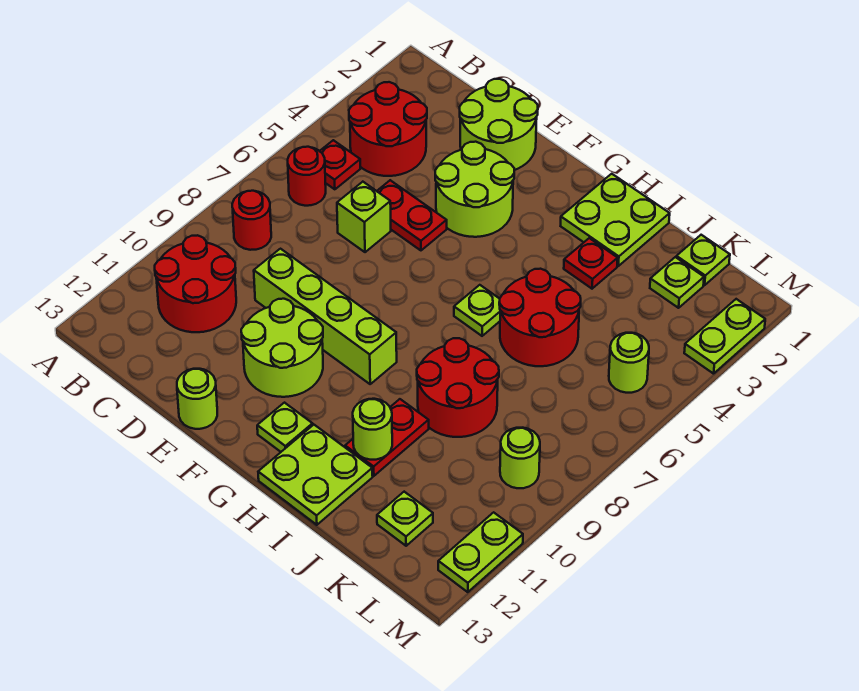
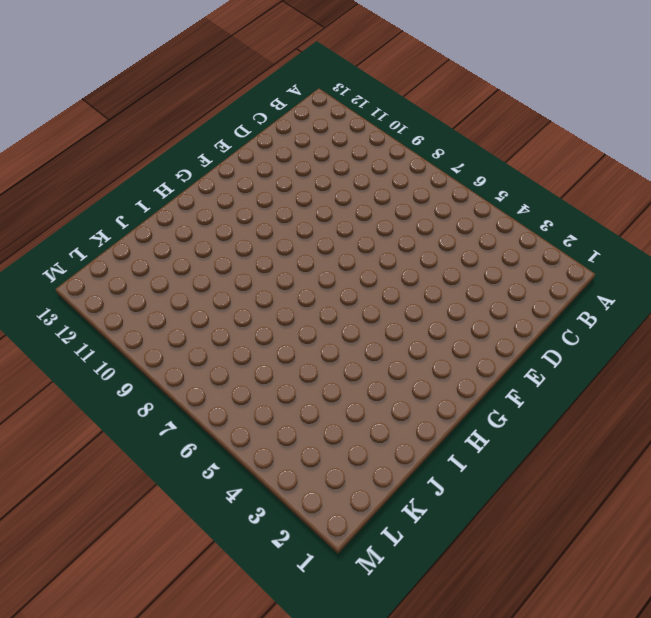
none -> red round brick B3:C4 level 1
none -> red plate B5 level 1
none -> red round brick B6 level 1

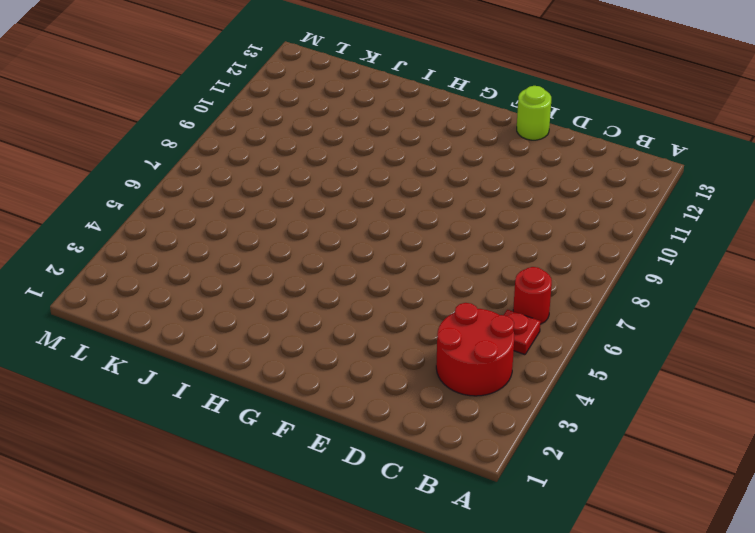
none -> red round brick B8 level 1
none -> red round brick B10:C11 level 1
none -> lime round brick D1:E2 level 1

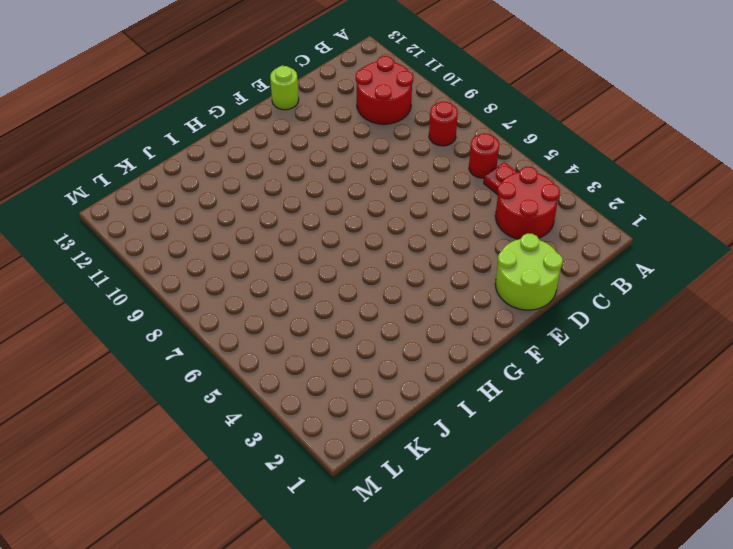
none -> red plate D5:E5 level 1
none -> lime brick D6 level 1
none -> lime brick D9:G9 level 1

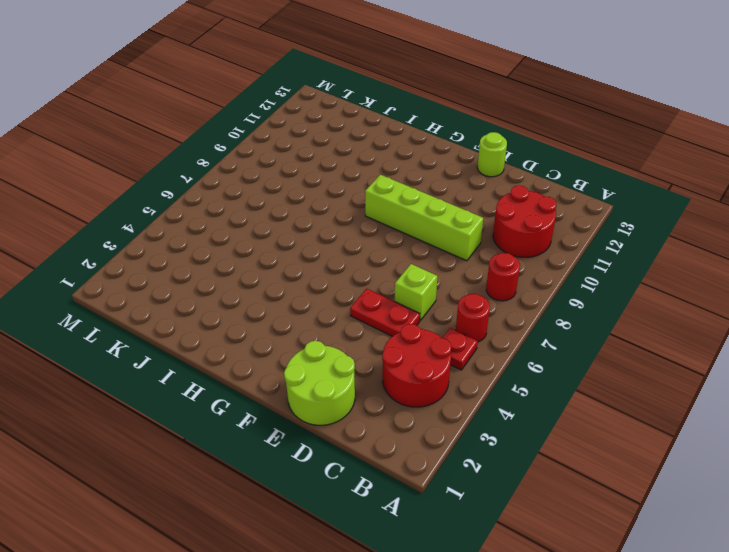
none -> lime round brick E3:F4 level 1
none -> lime round brick E10:F11 level 1
none -> lime plate G12 level 1

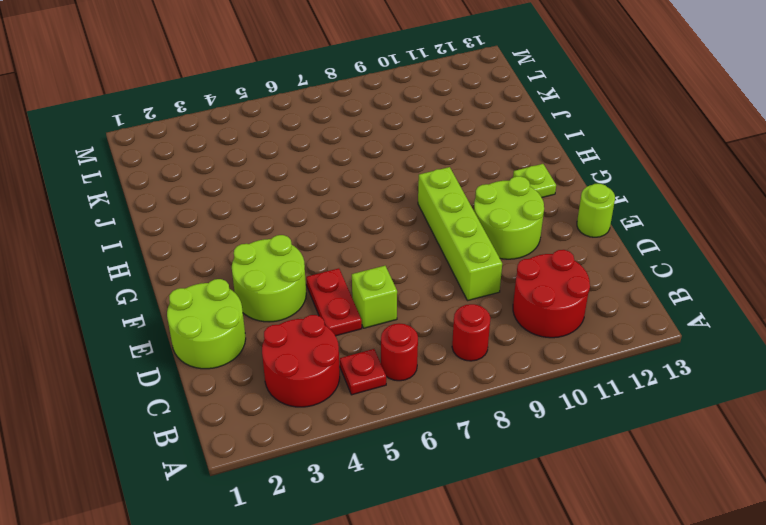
none -> lime plate H1:I2 level 1
none -> lime plate H6 level 1
none -> lime plate H12:I13 level 1

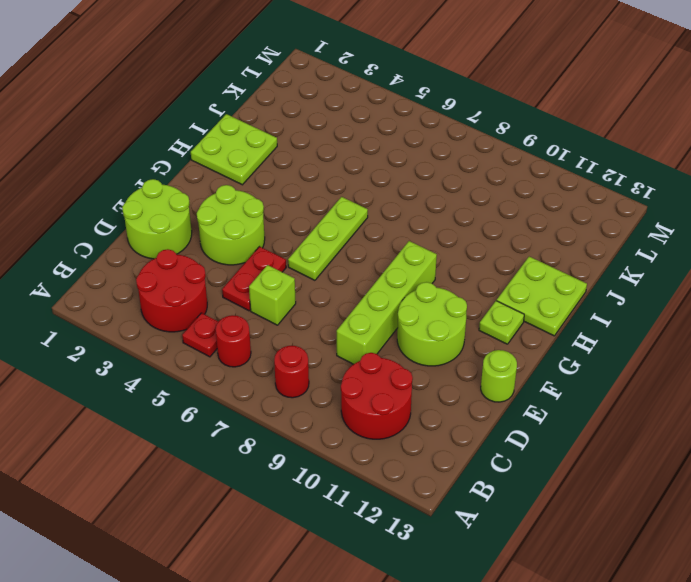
lime plate F6:H6 level 1 -> lime plate H6 level 1
none -> red plate I3 level 1
none -> red round brick I5:J6 level 1
none -> red round brick I8:J9 level 1

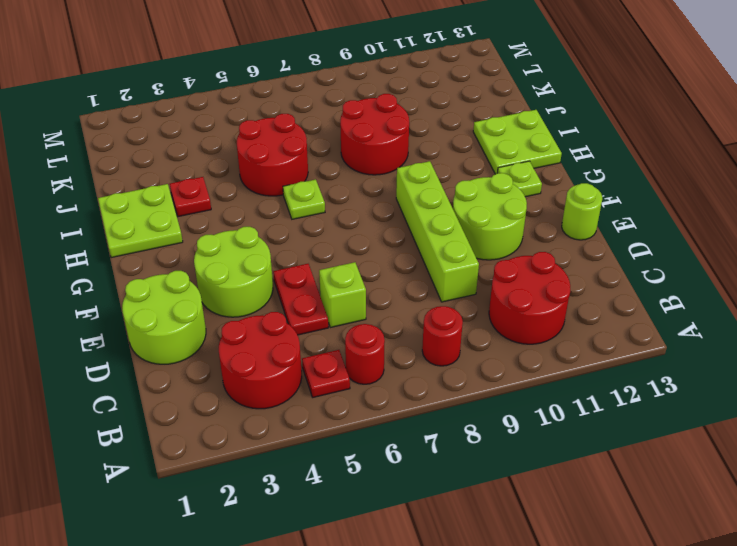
none -> red plate I10:I11 level 1
none -> lime plate K1 level 1
none -> lime plate K2 level 1

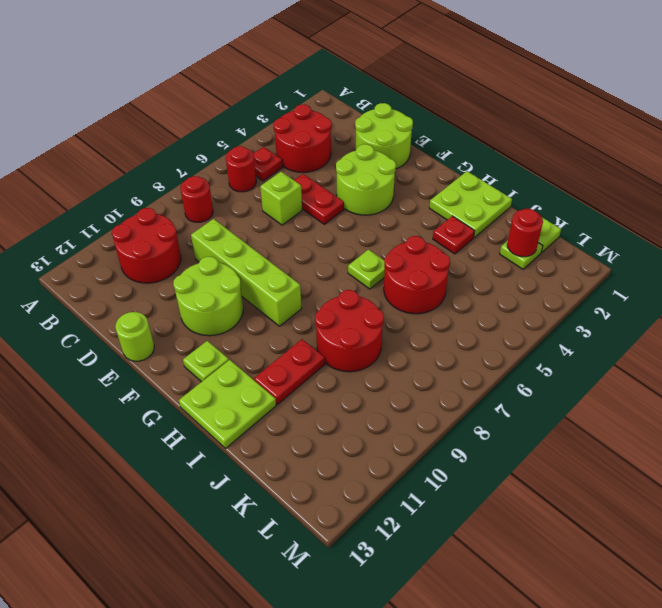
red round brick K2 level 2 -> none
none -> lime plate K12 level 1
none -> lime round brick L5 level 1
none -> lime round brick L9 level 1

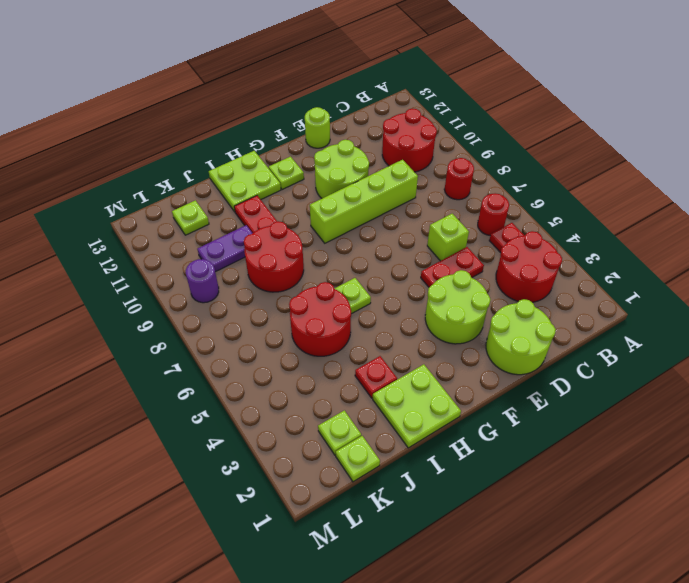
purple plate J10:K10 level 1 -> none
purple round brick L9 level 1 -> lime round brick L9 level 1
none -> lime round brick L5 level 1
none -> lime plate M2:M3 level 1
none -> lime plate M11:M12 level 1

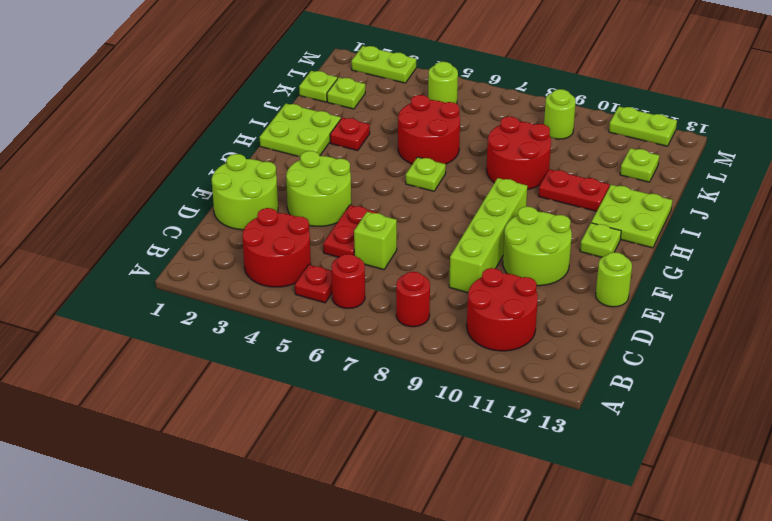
none -> lime round brick I11 level 2

